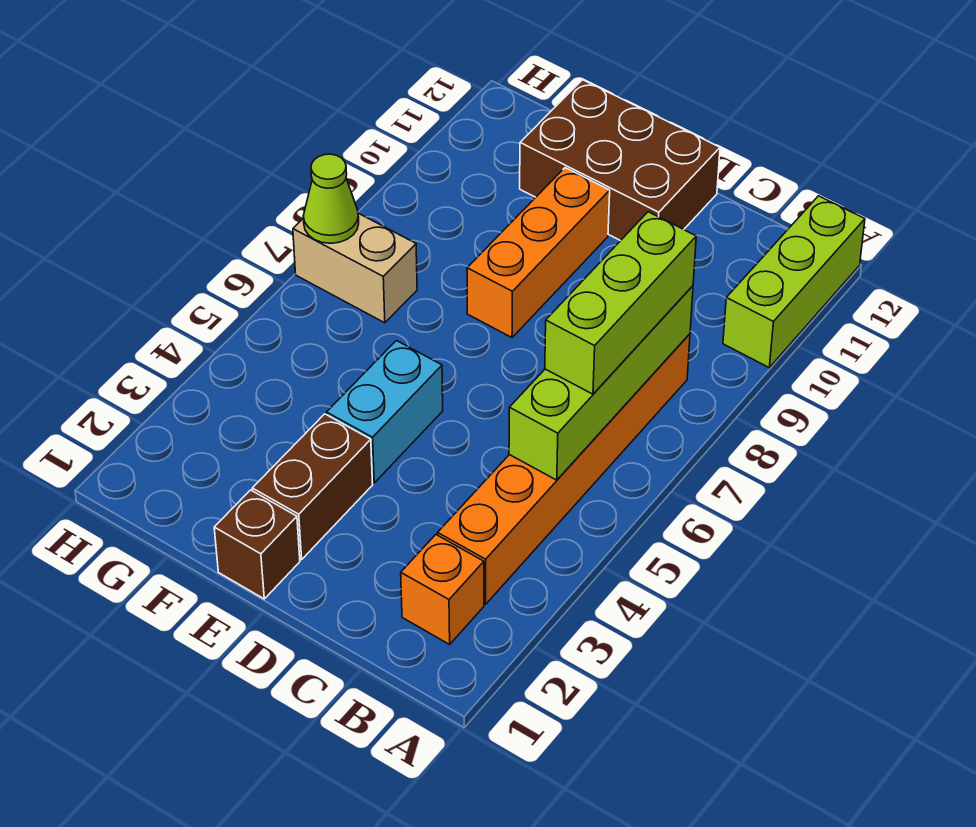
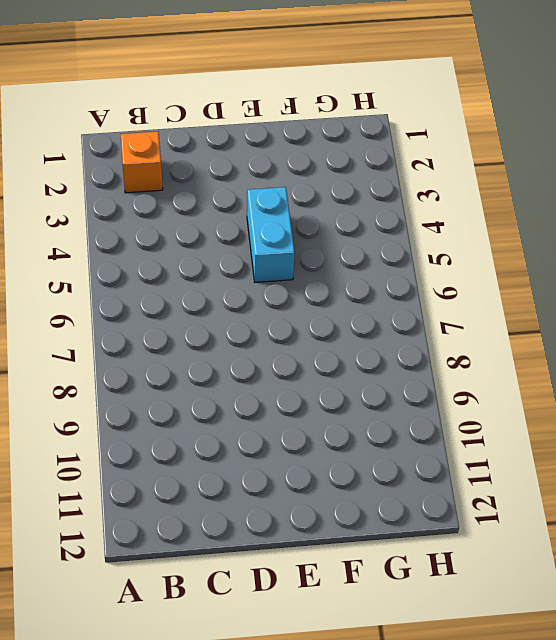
none -> lime brick A10:A12 level 1
none -> orange brick B3:B8 level 1
none -> brown brick D11:F12 level 1

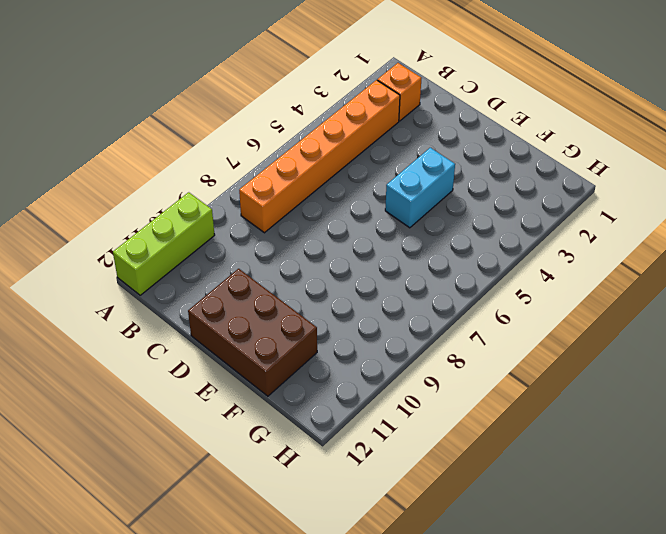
none -> brown brick E1 level 1
none -> brown brick E2:E3 level 1
none -> orange brick E8:E10 level 1

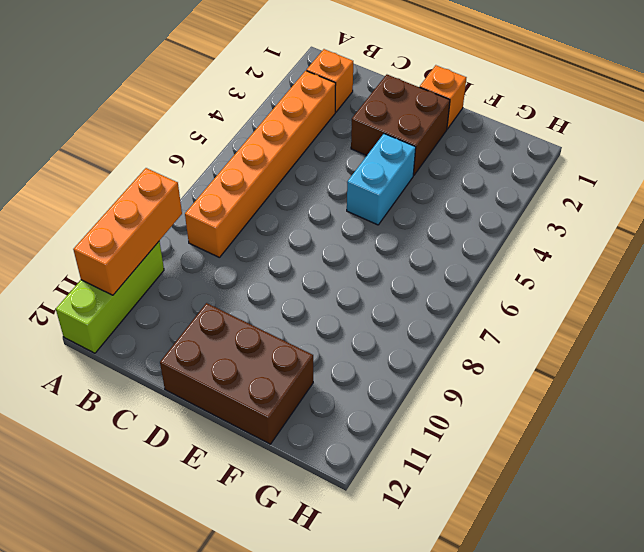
orange brick A9:A11 level 2 -> orange brick E8:E10 level 1
brown brick D2:E3 level 1 -> brown brick E2:E3 level 1
orange brick E1 level 1 -> brown brick E1 level 1
none -> tan brick G7:H7 level 1
none -> lime brick B5:B8 level 2
none -> lime cone H7 level 2

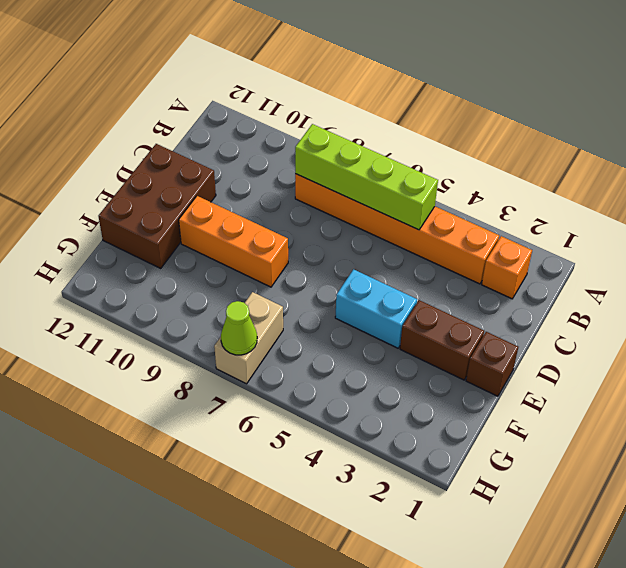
none -> lime brick A10:A12 level 1
none -> lime brick B6:B8 level 3

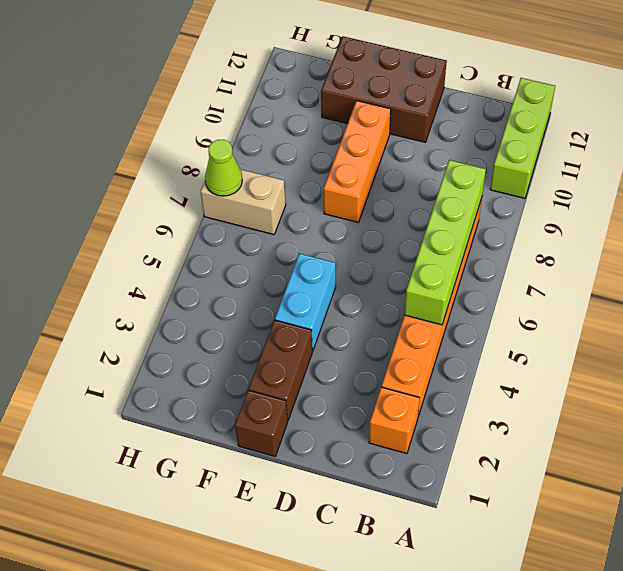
none -> lime brick B6:B8 level 3

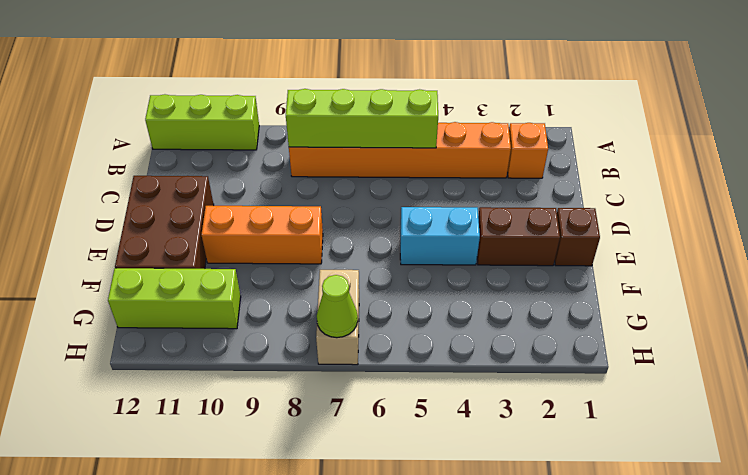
lime brick G10:G12 level 1 -> lime brick B6:B8 level 3

